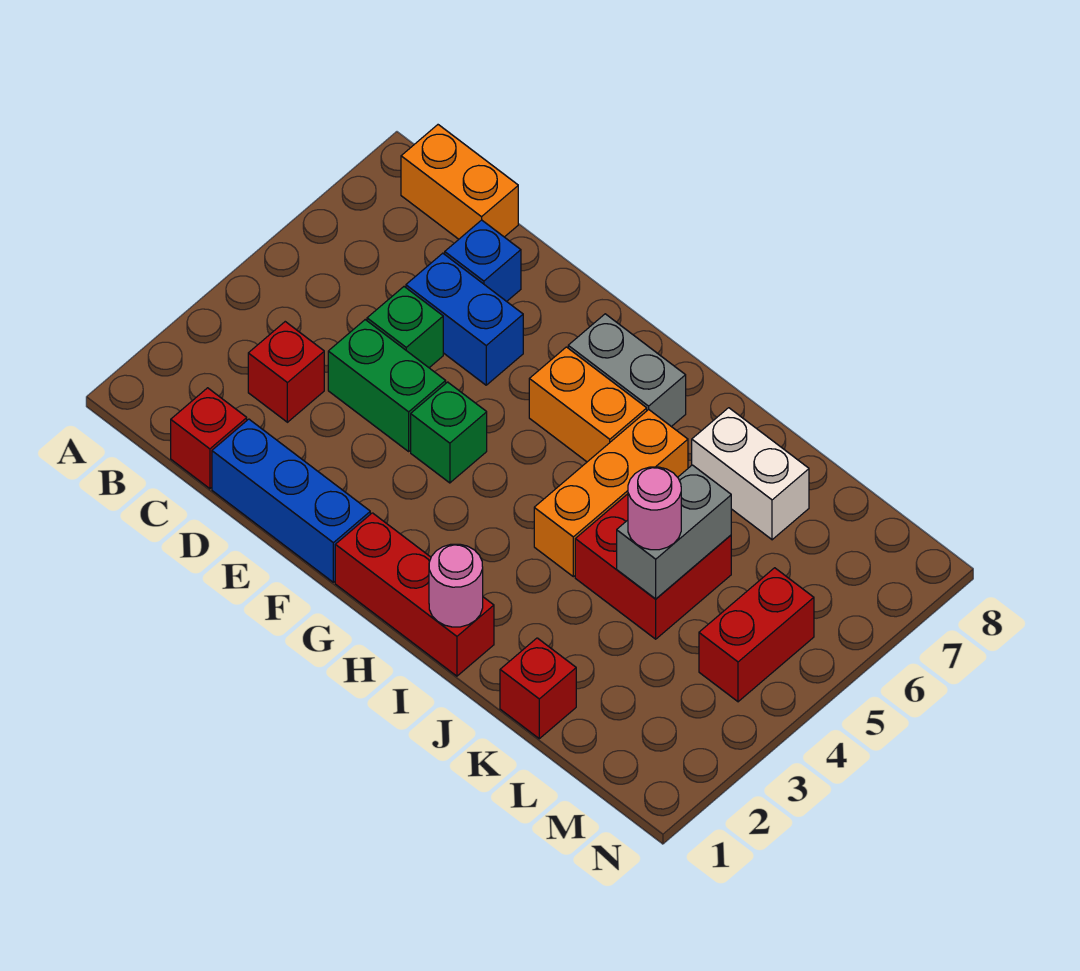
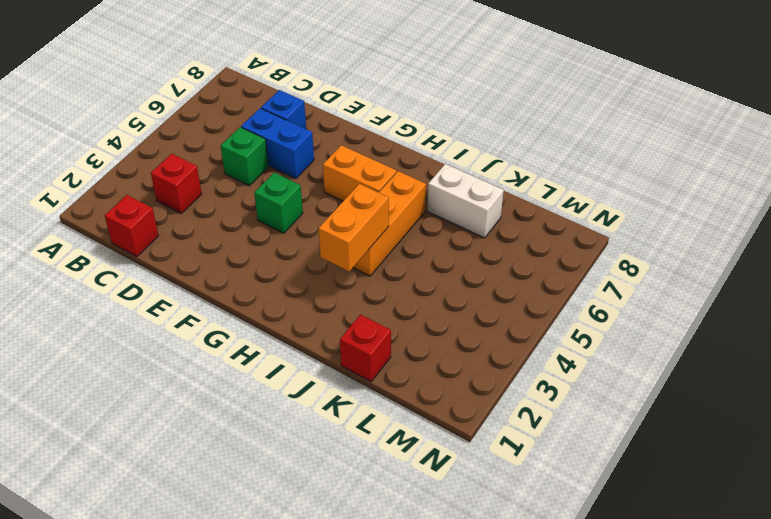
orange brick I3:I4 level 2 -> orange brick B8:C8 level 1
none -> blue brick D1:F1 level 1
none -> green brick D4:E4 level 1
none -> red brick G1:I1 level 1

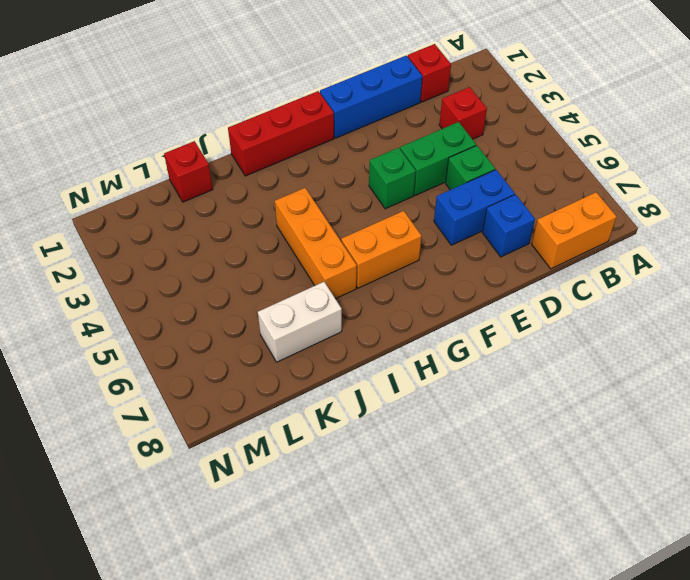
none -> grey brick G7:H7 level 1
none -> red brick J4:K5 level 1
none -> red brick M4:M5 level 1

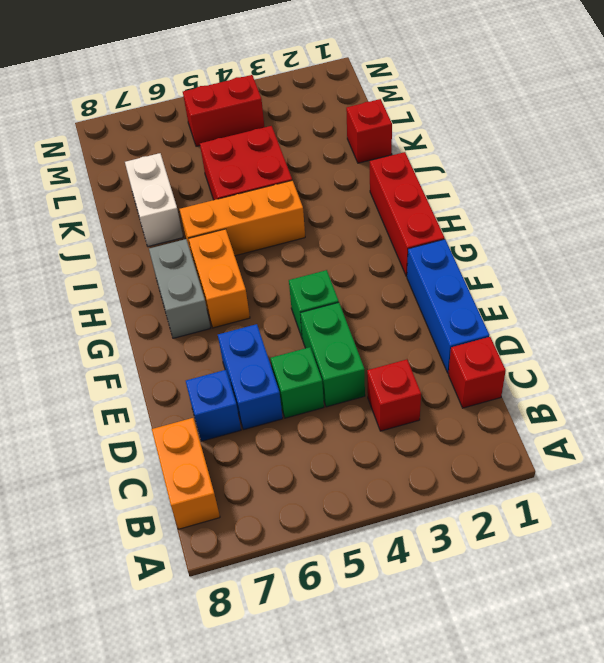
none -> pink round brick I1 level 2
none -> grey brick K4:K5 level 2
none -> pink round brick K4 level 3

